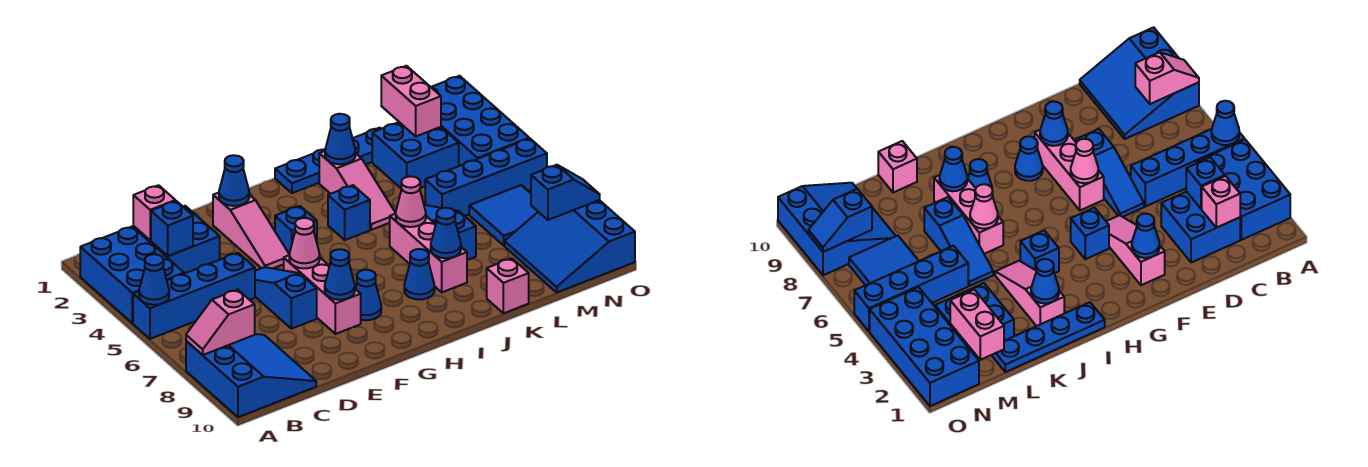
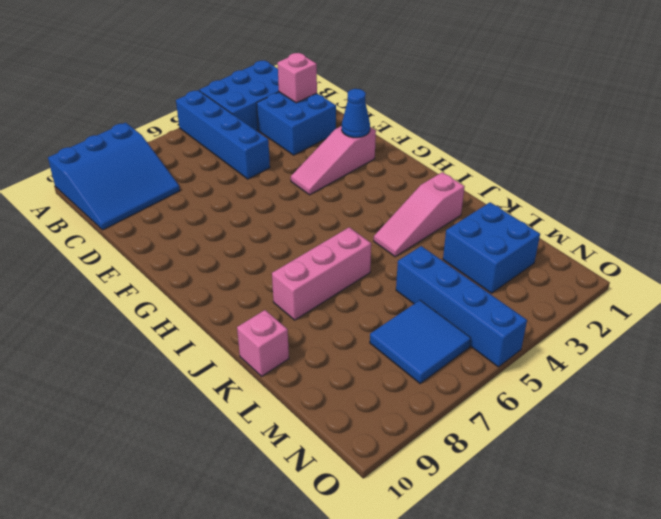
none -> blue slope E5:E7 level 1 top 7
none -> pink brick F6:F8 level 1
none -> blue brick G4 level 1
none -> blue cone G8 level 1

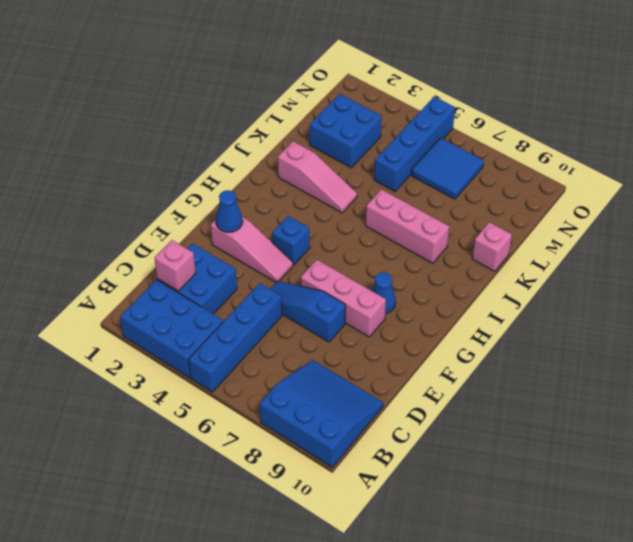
none -> blue plate I1:L1 level 1
none -> blue brick I4 level 1
none -> blue cone I8 level 1
none -> blue slope K5:K7 level 1 top 7

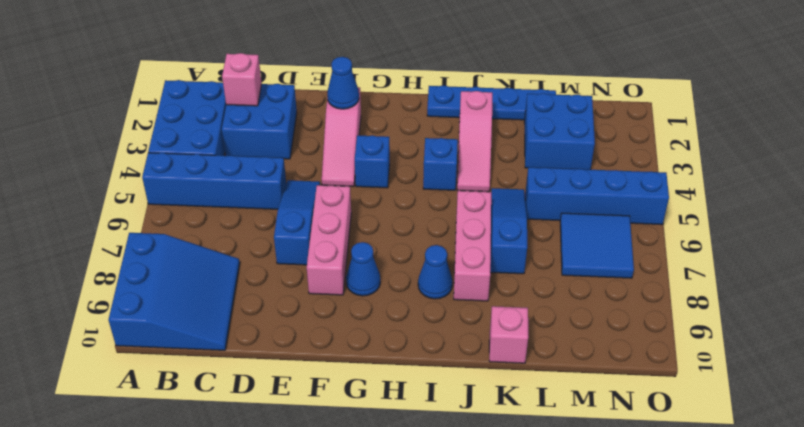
none -> blue slope M8:O10 level 1 top O
none -> blue brick N1:O4 level 1
none -> blue cone A5 level 2
none -> pink slope A8:B8 level 2 top B

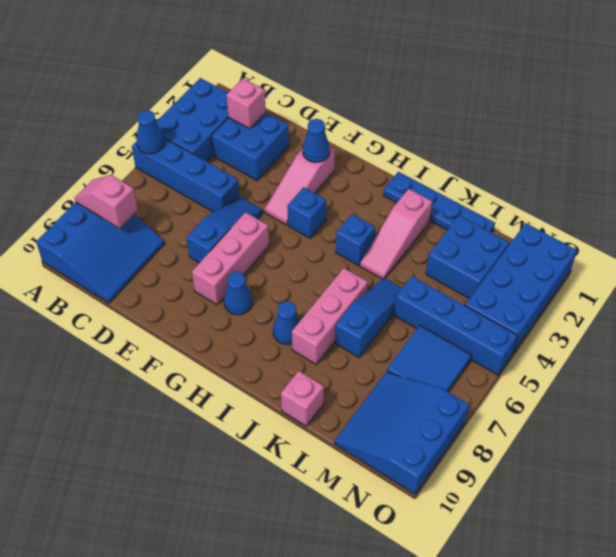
none -> blue brick C3 level 2
none -> pink cone F6 level 2
none -> blue cone F8 level 2
none -> blue cone J2 level 2

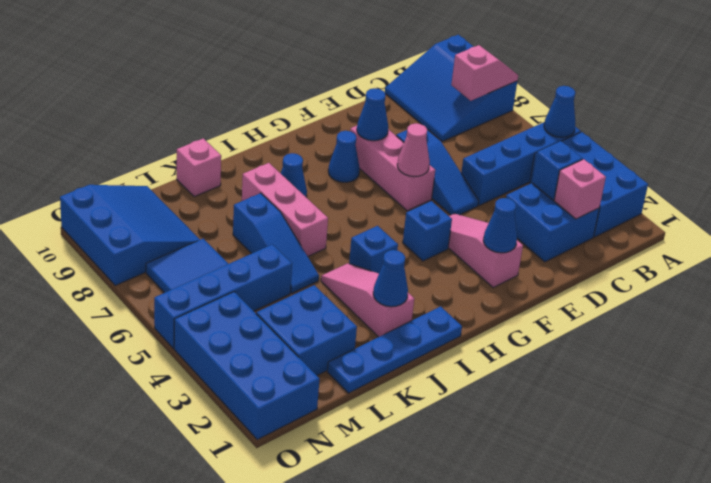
none -> pink cone J6 level 2
none -> blue cone J8 level 2
none -> pink brick M1:M2 level 2
none -> blue slope N8:O8 level 2 top N

